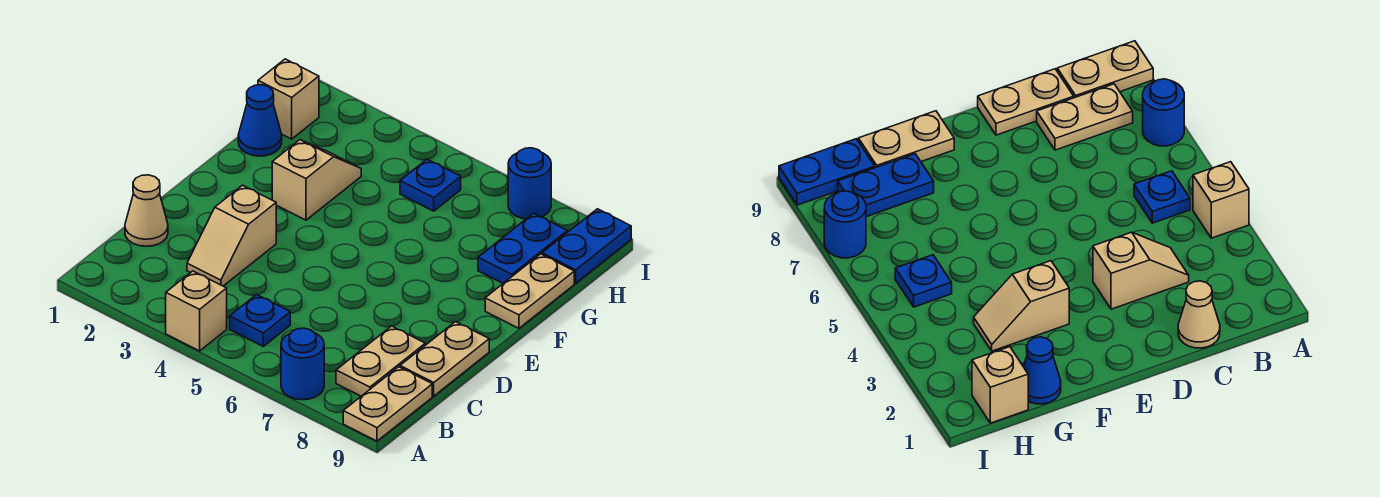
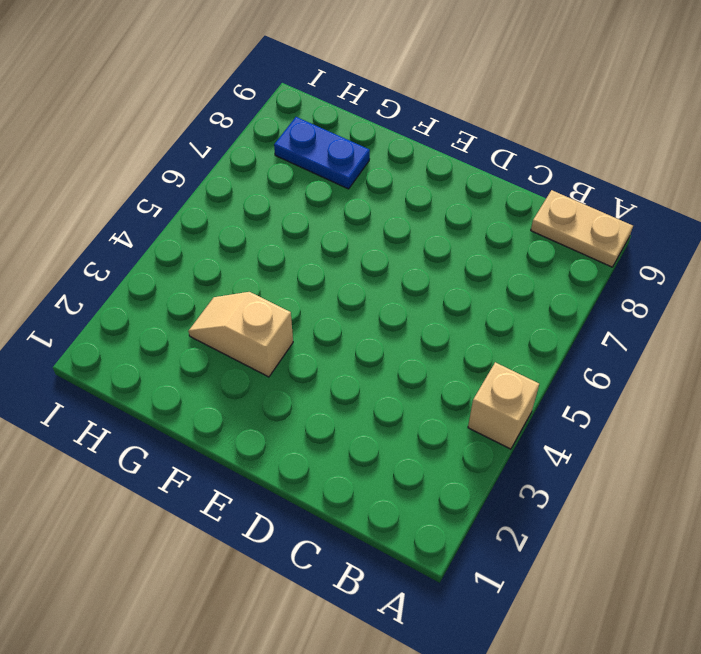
none -> blue round brick A7 level 1
none -> blue plate B5 level 1
none -> tan plate B8:C8 level 1

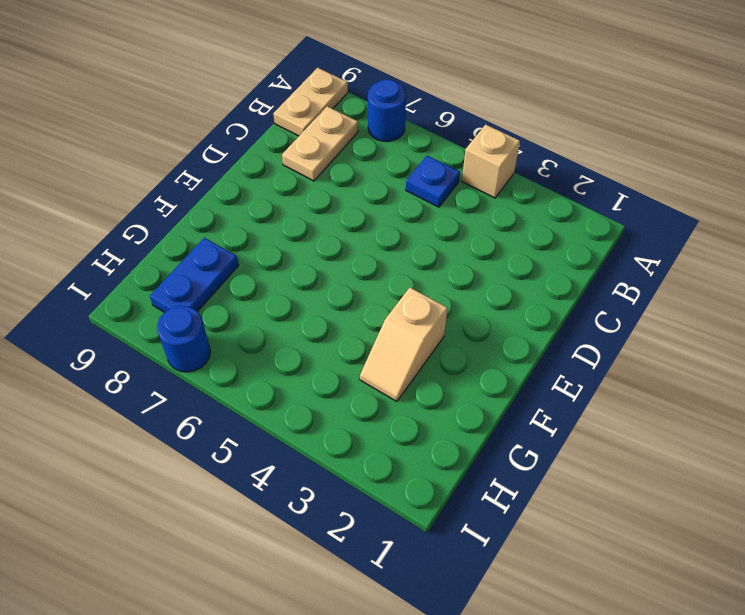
none -> tan cone C1 level 1
none -> tan slope C3:D3 level 1 top D
none -> tan plate C9:D9 level 1

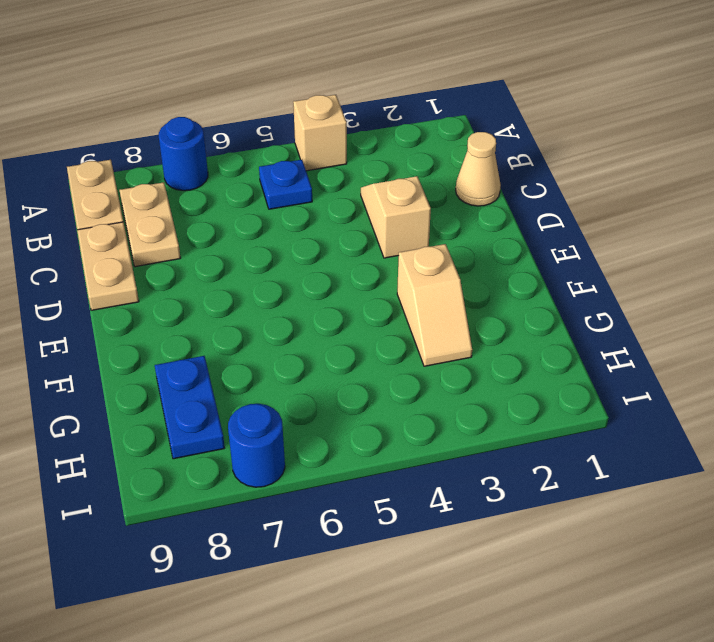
none -> tan plate F9:G9 level 1
none -> blue cone G1 level 1
none -> tan brick H1 level 1

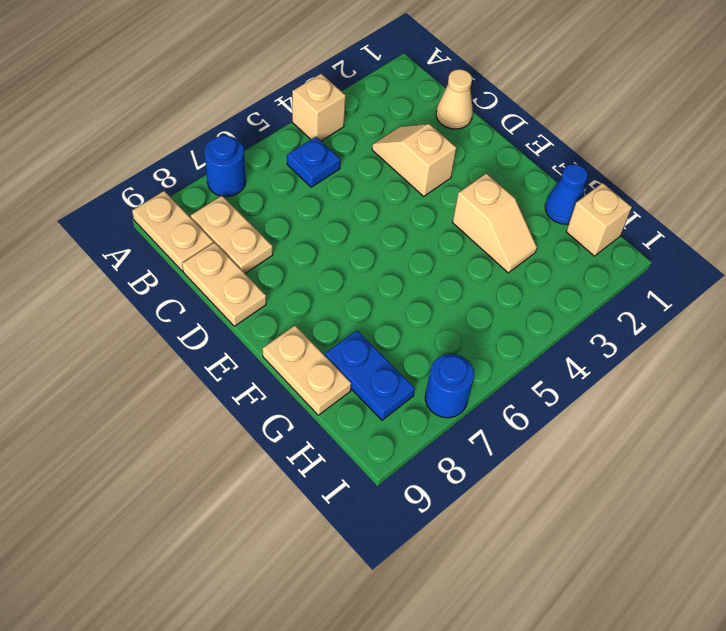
none -> blue plate H5 level 1
none -> blue plate H9:I9 level 1

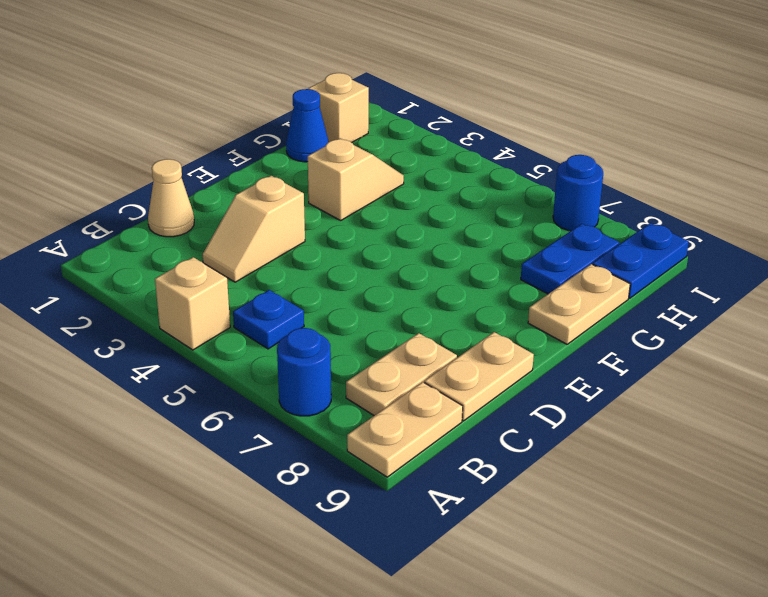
none -> blue plate H5 level 1

